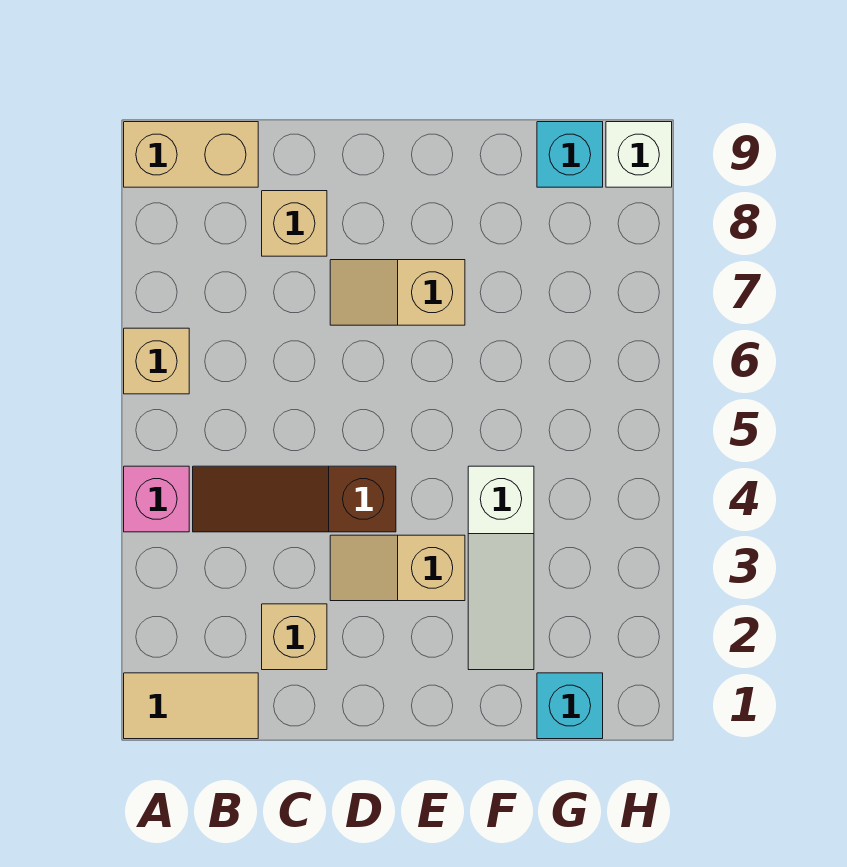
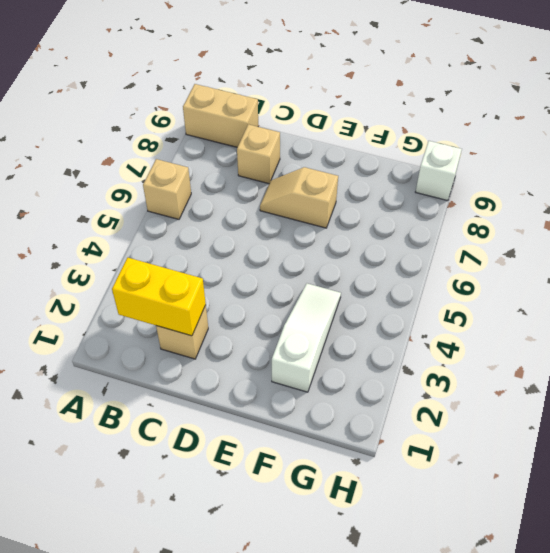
yellow brick B2:C2 level 2 -> none
white slope F2:F4 level 1 top 2 -> white slope F2:F4 level 1 top 4
none -> tan tile A1:B1 level 1
none -> pink brick A4 level 1
none -> brown slope B4:D4 level 1 top D

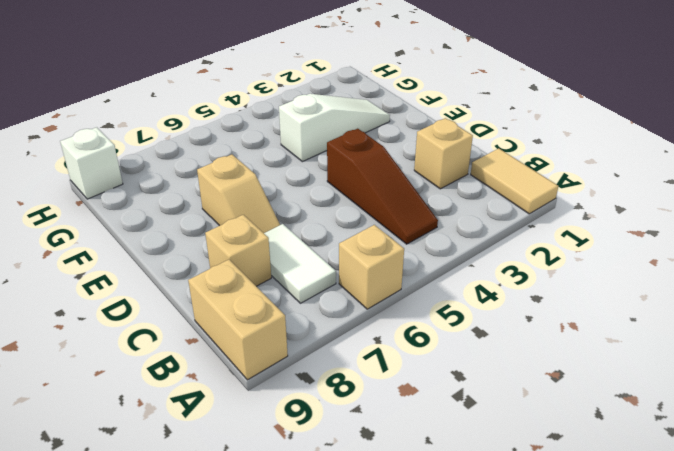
white tile B7:C7 level 1 -> none
none -> pink brick A4 level 1
none -> tan slope D3:E3 level 1 top E
none -> cyan brick G1 level 1

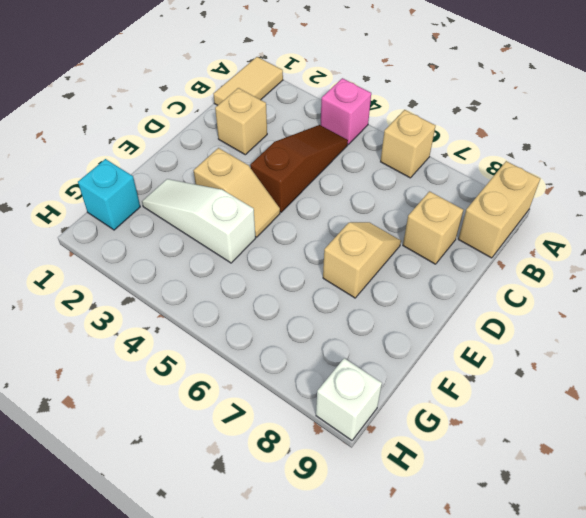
tan slope E3:E4 level 1 top 3 -> tan slope D3:E3 level 1 top E
none -> cyan brick G9 level 1

